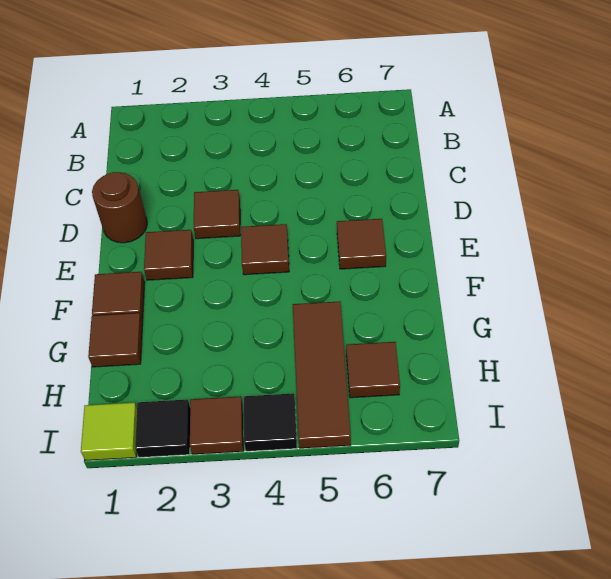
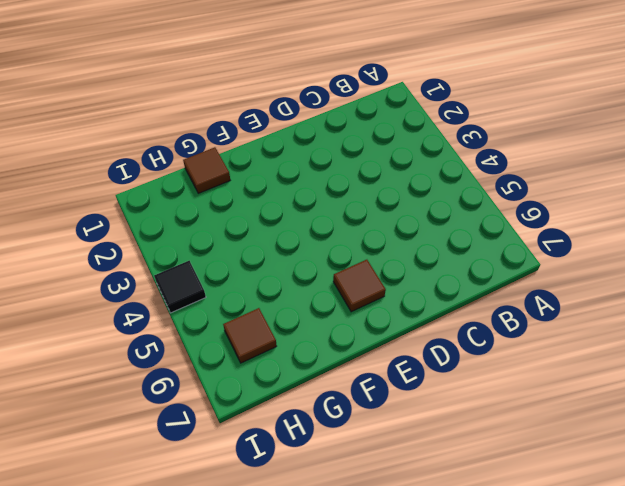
none -> brown round brick D1 level 1
none -> brown tile D3 level 1
none -> brown tile E2 level 1

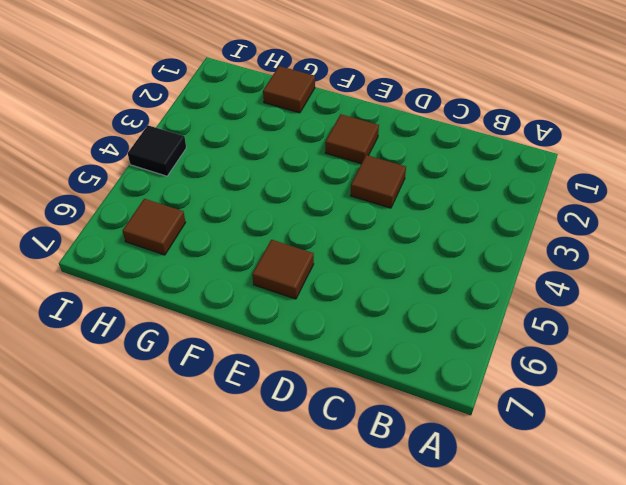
none -> brown round brick D1 level 1
none -> brown tile E4 level 1
none -> brown tile F1 level 1

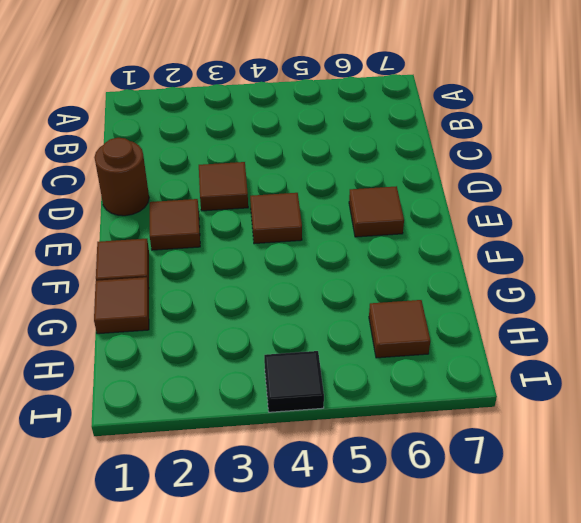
none -> brown tile G5:I5 level 1
none -> lime tile I1 level 1
none -> black tile I2 level 1

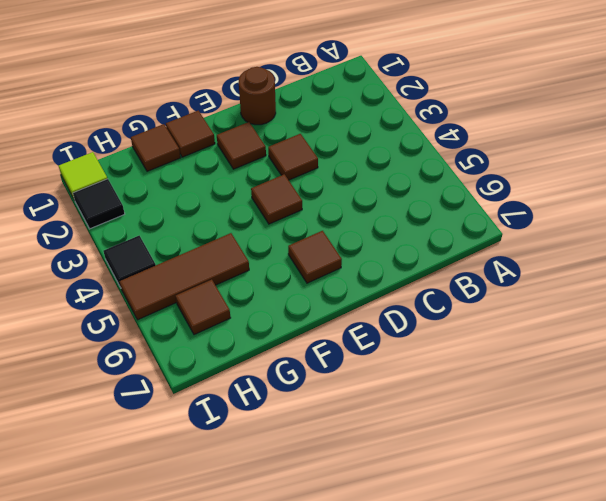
none -> brown tile I3 level 1

